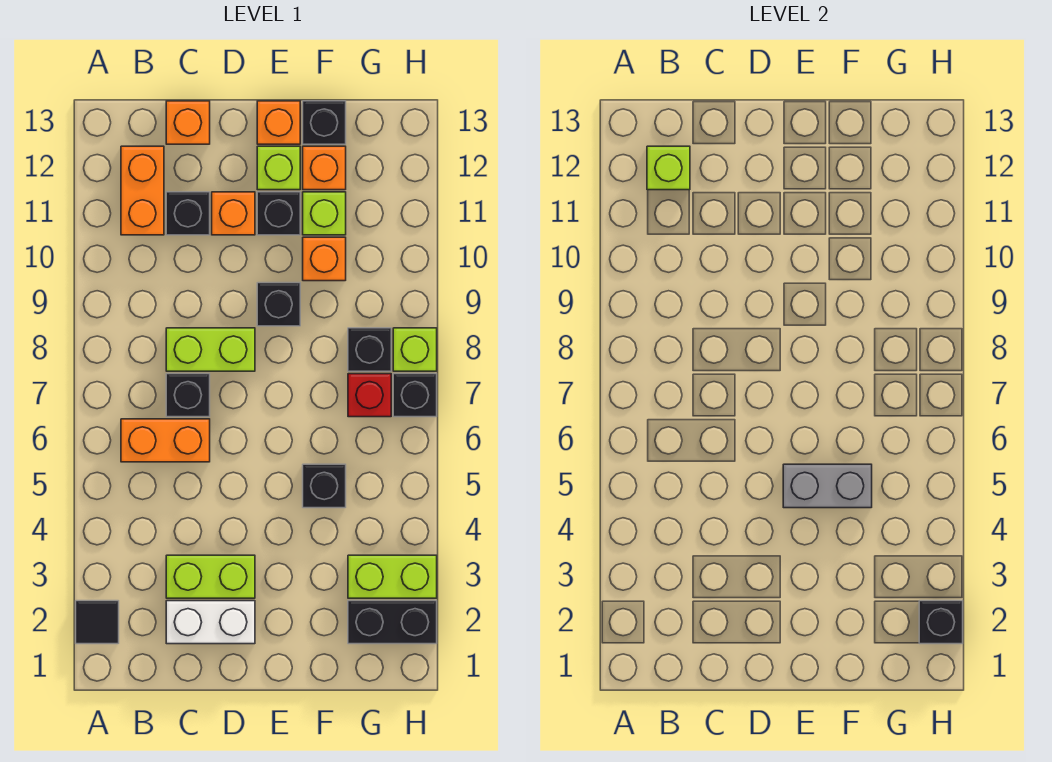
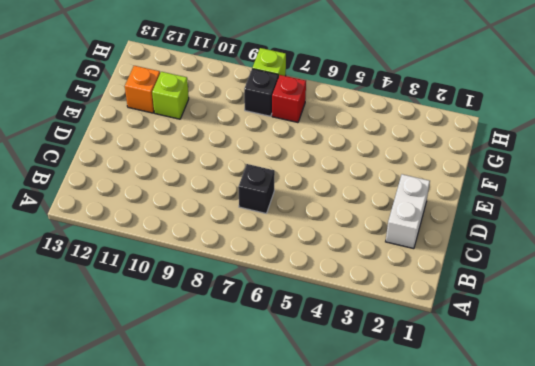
none -> black tile A2 level 1
none -> orange brick B6:C6 level 1
none -> orange brick B11:B12 level 1

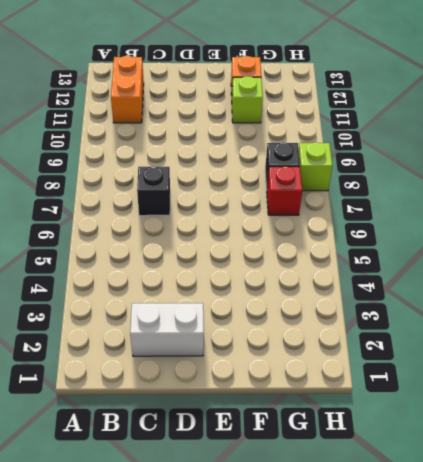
none -> black tile A2 level 1
none -> orange brick B6:C6 level 1
none -> lime brick C3:D3 level 1

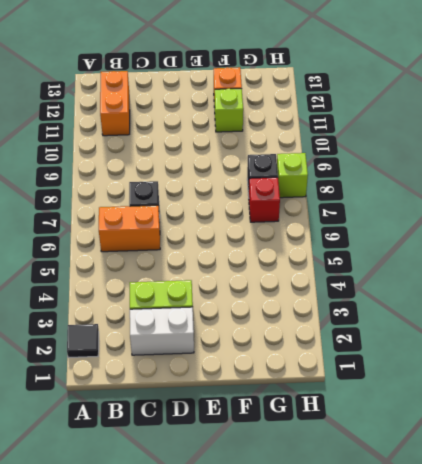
none -> lime brick C8:D8 level 1
none -> black brick C11 level 1
none -> orange brick C13 level 1

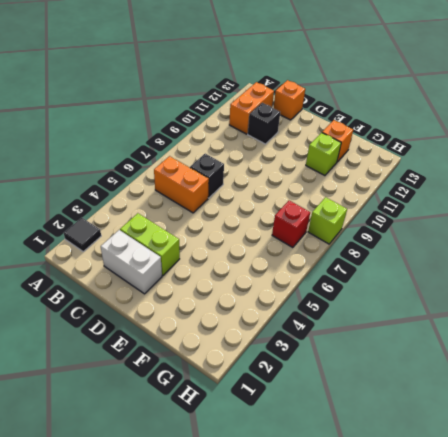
none -> lime brick C8:D8 level 1
none -> orange brick D11 level 1
none -> black brick E9 level 1

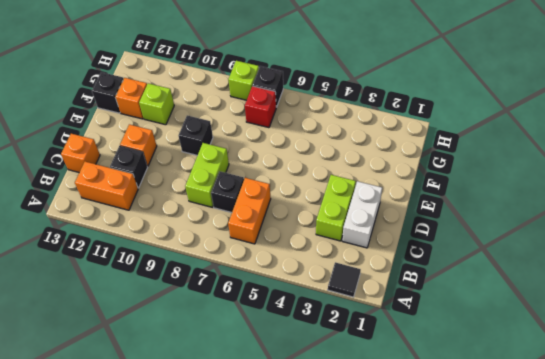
none -> black brick E11 level 1
none -> lime brick E12 level 1
none -> orange brick E13 level 1

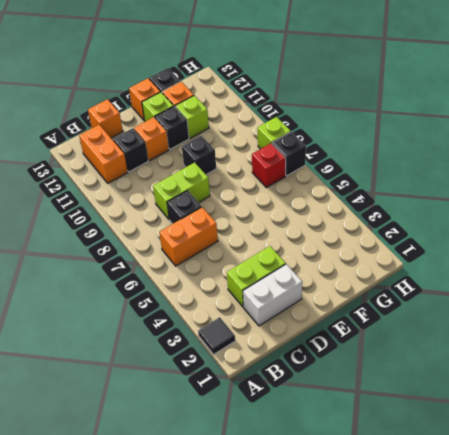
none -> black brick F5 level 1
none -> orange brick F10 level 1
none -> black brick G2:H2 level 1

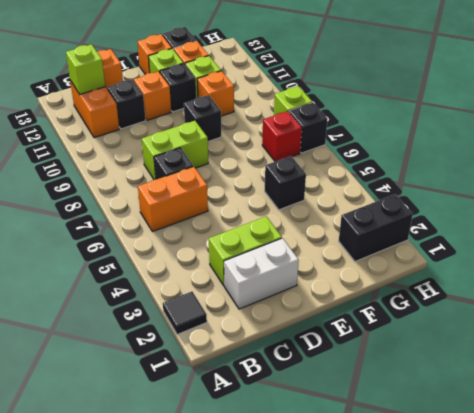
none -> lime brick G3:H3 level 1
none -> black brick G8 level 1
none -> grey brick E5:F5 level 2

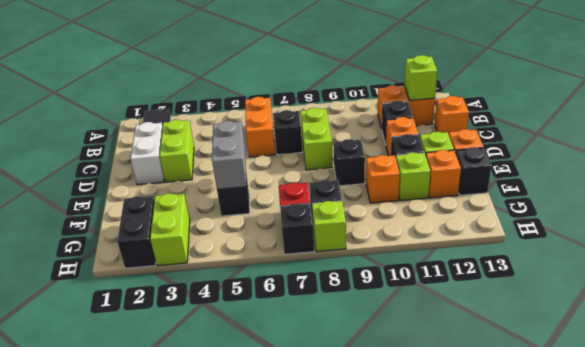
none -> black brick H2 level 2

